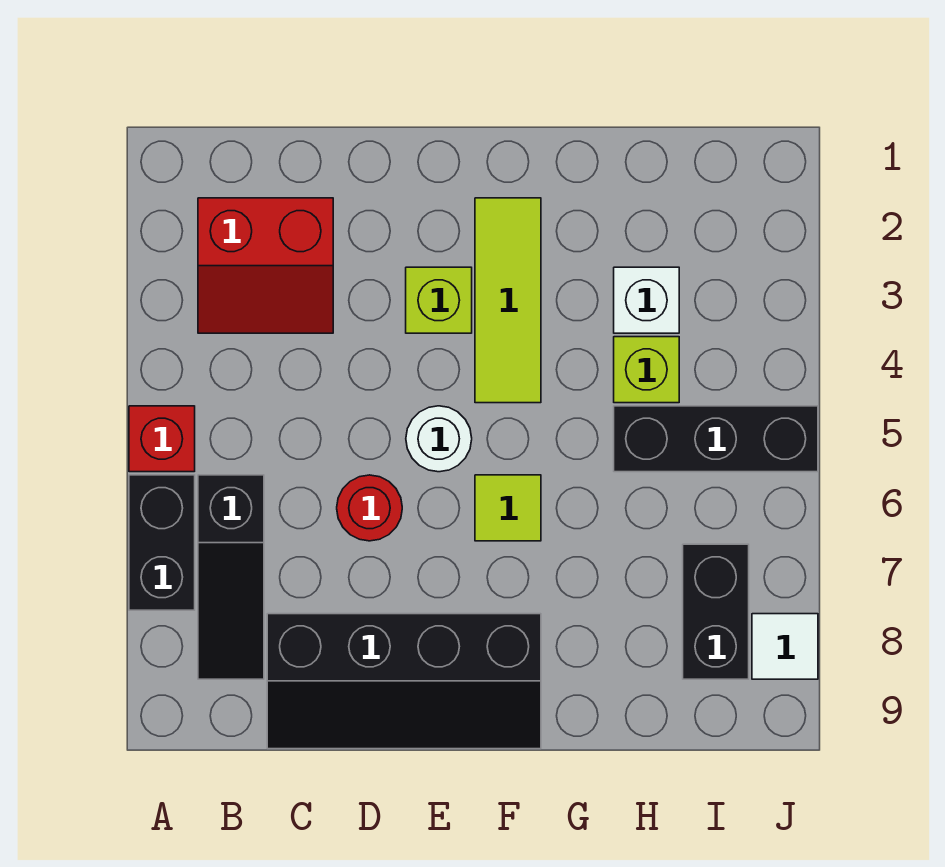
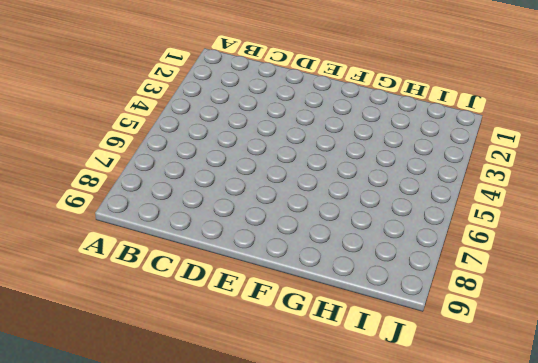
none -> red brick A5 level 1
none -> black brick A6:A7 level 1
none -> red slope B2:C3 level 1 top 2

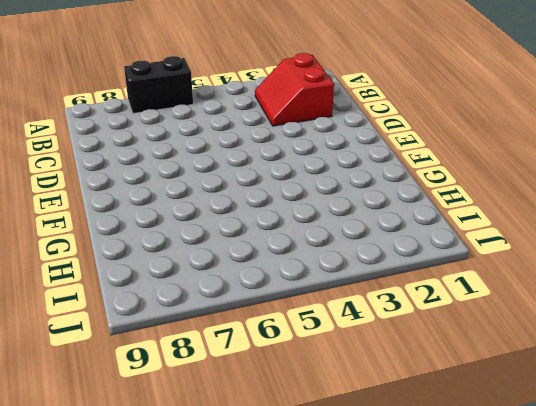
none -> red brick A5 level 1
none -> black slope B6:B8 level 1 top 6
none -> black slope C8:F9 level 1 top 8

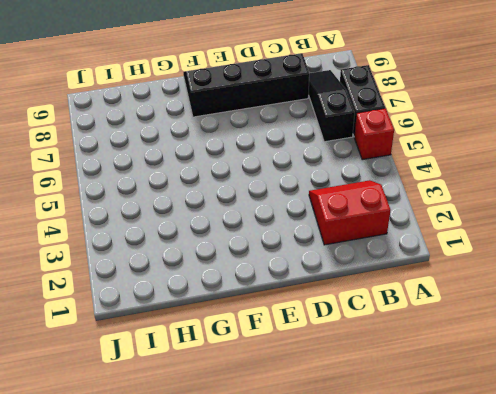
none -> red round brick D6 level 1
none -> lime brick E3 level 1
none -> white round brick E5 level 1

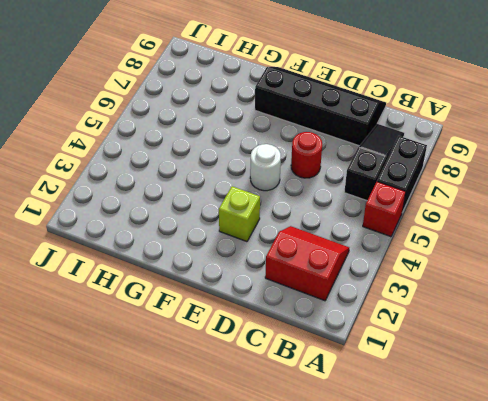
none -> lime tile F2:F4 level 1
none -> lime tile F6 level 1
none -> white brick H3 level 1

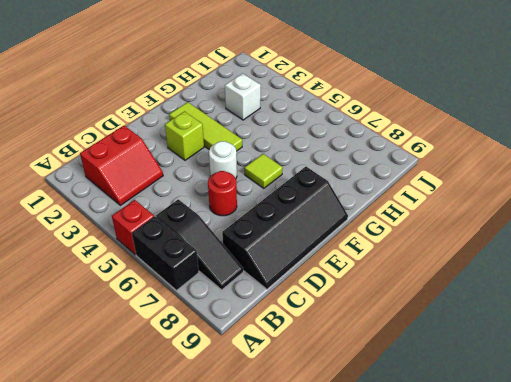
none -> lime brick H4 level 1
none -> black brick H5:J5 level 1
none -> black brick I7:I8 level 1

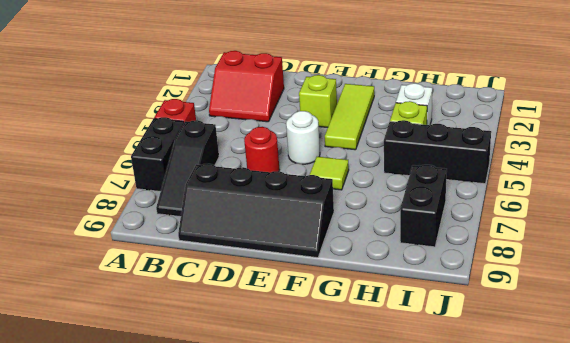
none -> white tile J8 level 1

